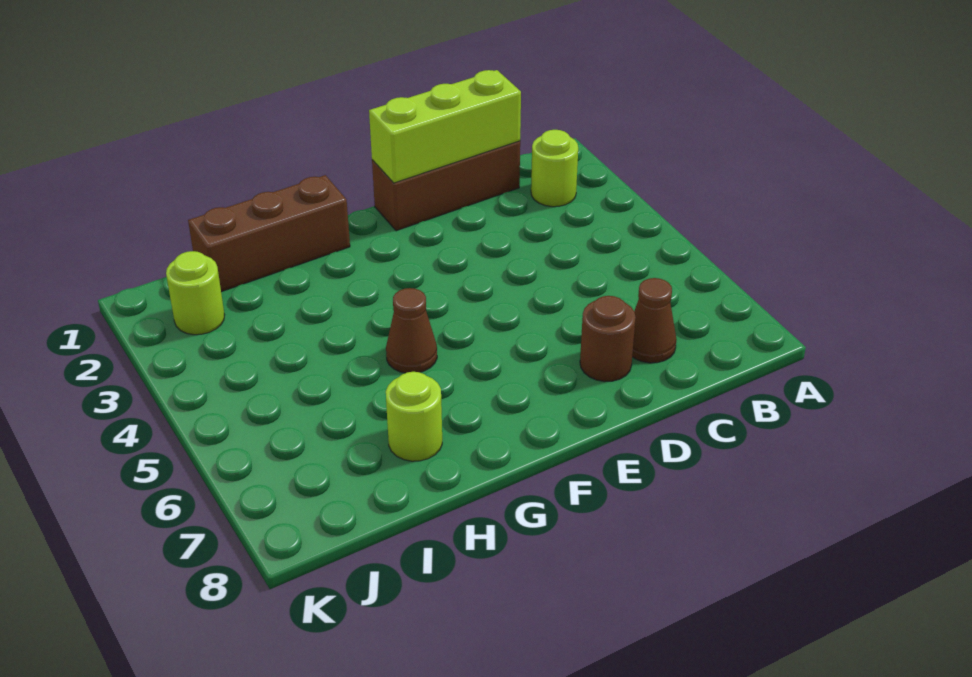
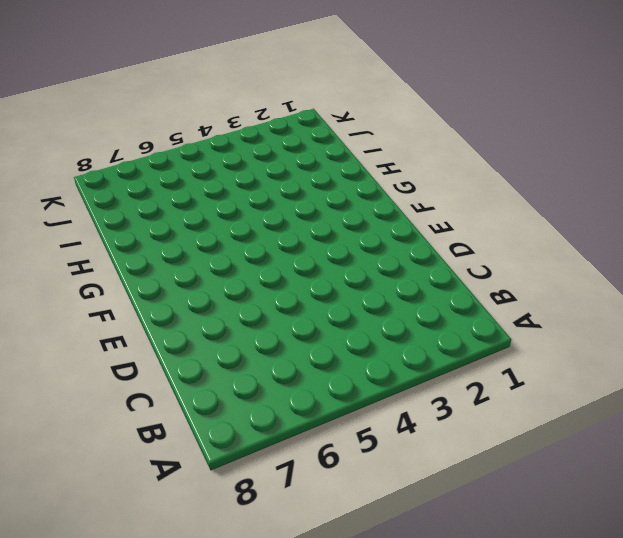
none -> lime round brick B2 level 1
none -> brown brick C1:E1 level 1

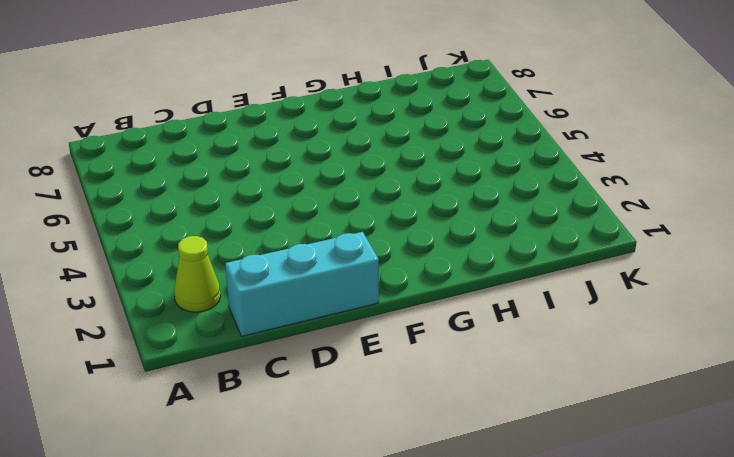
lime cone B2 level 1 -> lime round brick B2 level 1
cyan brick C1:E1 level 1 -> brown brick C1:E1 level 1
none -> brown cone C7 level 1
none -> brown round brick D7 level 1

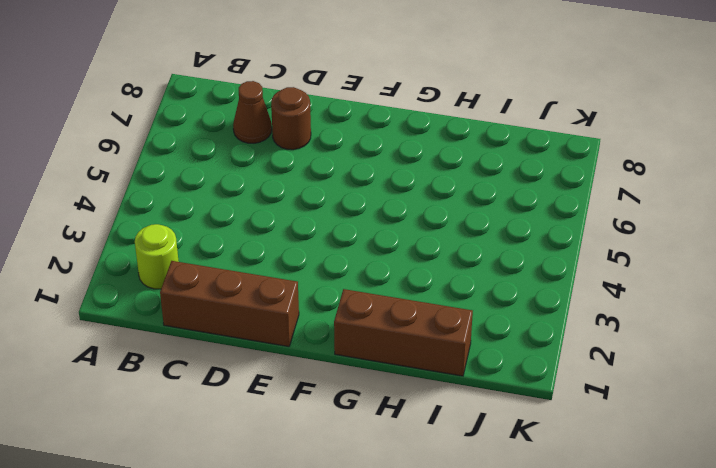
none -> brown cone G5 level 1
none -> lime round brick H7 level 1

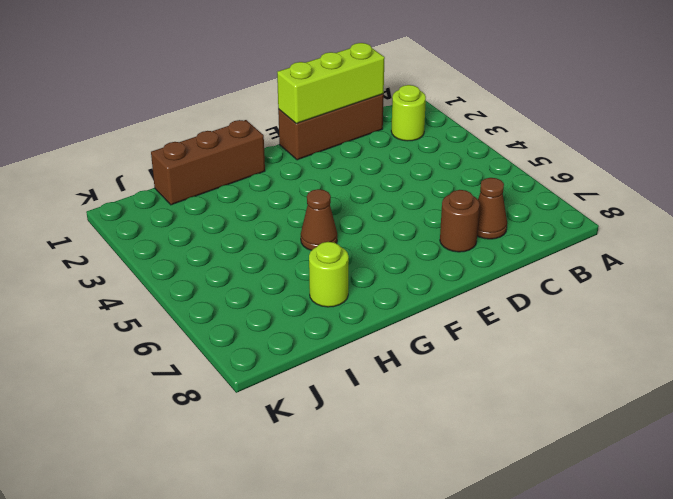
none -> lime round brick J2 level 1

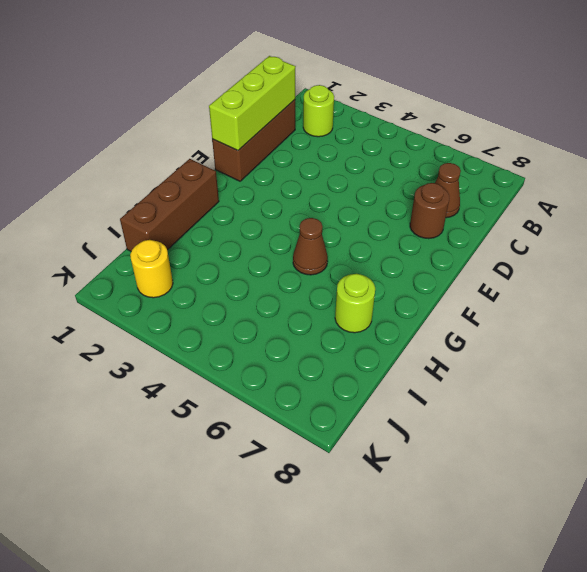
yellow round brick J2 level 1 -> lime round brick J2 level 1

